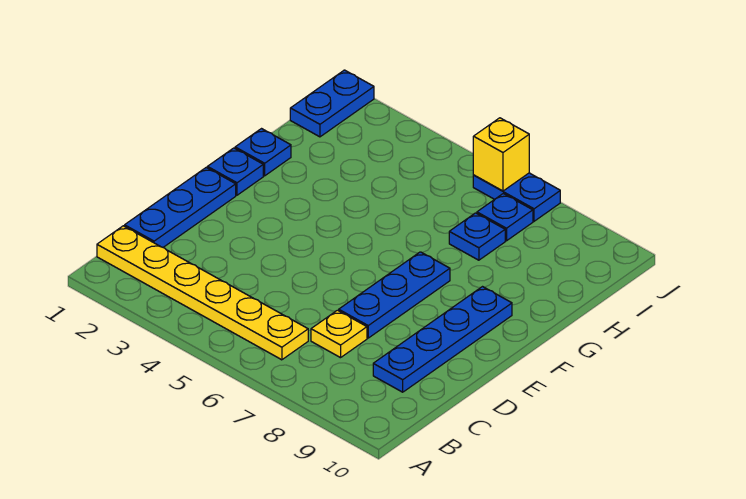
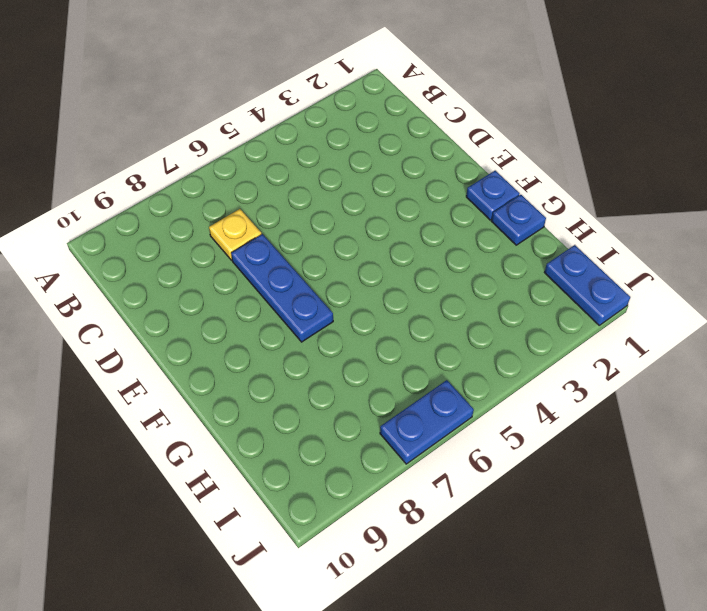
none -> yellow plate B1:B6 level 1
none -> blue plate C1:E1 level 1
none -> blue plate C9:F9 level 1

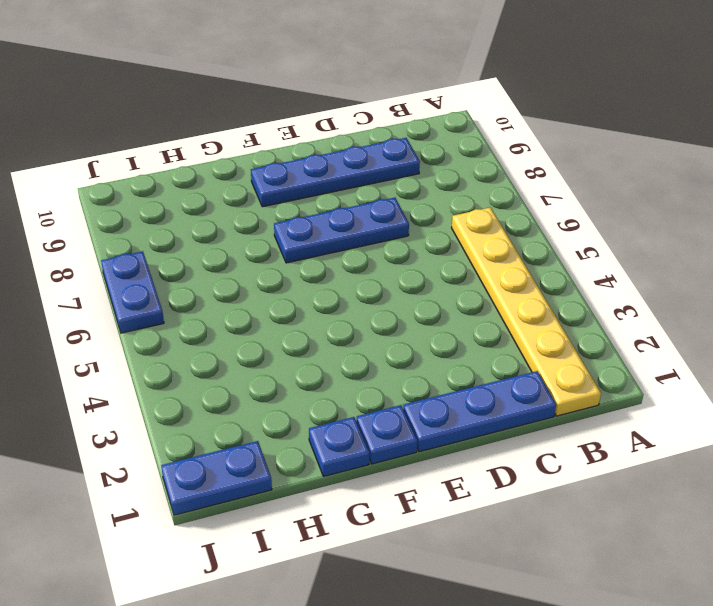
none -> yellow plate C7 level 1
none -> blue plate H7 level 1
none -> blue plate I7 level 1

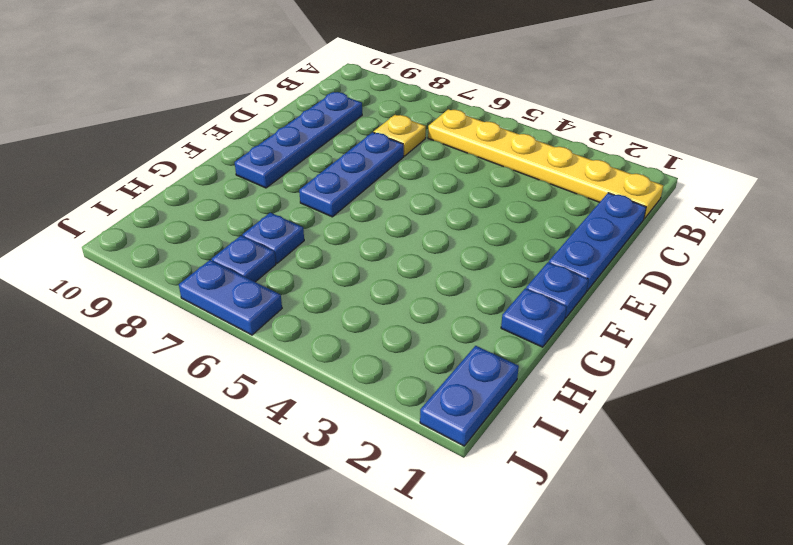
none -> yellow brick J6 level 2

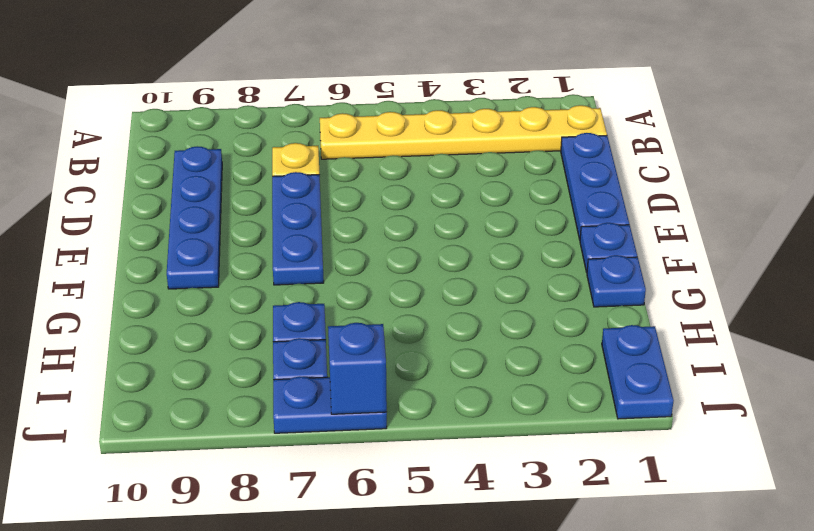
blue brick J6 level 2 -> yellow brick J6 level 2

